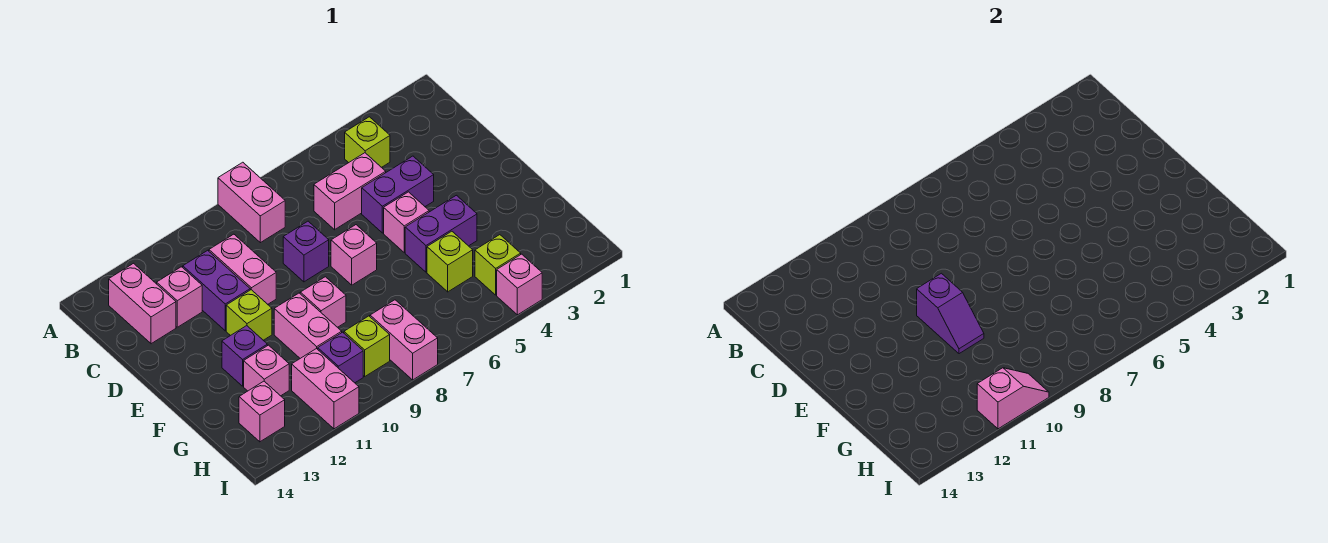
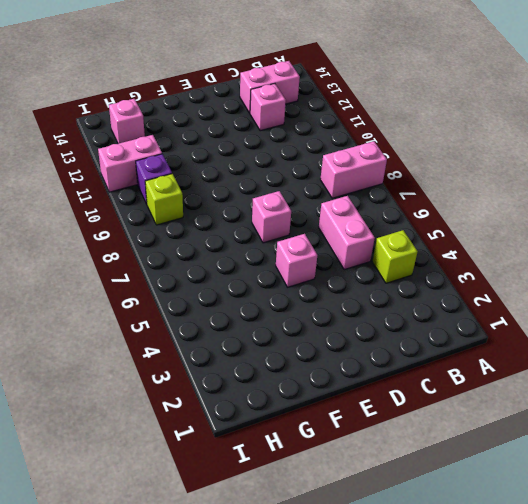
none -> pink brick C10:D10 level 1
none -> purple brick C11:D11 level 1
none -> purple brick D4:D5 level 1

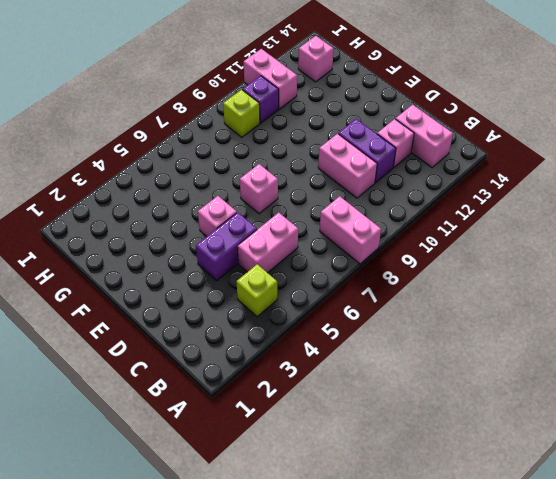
none -> purple brick D8 level 1
none -> lime brick E11 level 1
none -> purple brick F4:F5 level 1

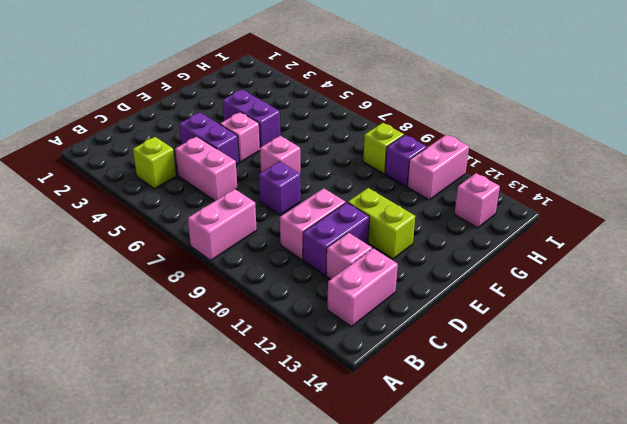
lime brick E11:E12 level 1 -> lime brick E11 level 1
none -> pink brick F9 level 1
none -> pink brick F10:G10 level 1
none -> purple brick F12 level 1

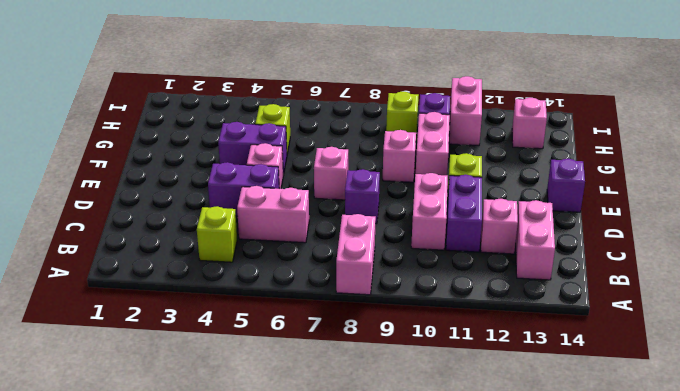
purple brick E14 level 1 -> purple brick F12 level 1
none -> pink brick G12 level 1
none -> lime brick H4 level 1
none -> pink brick H8:I8 level 1

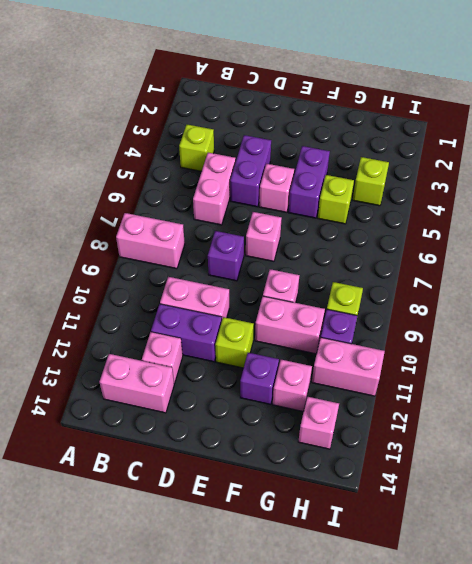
none -> pink brick H8:I8 level 1
none -> pink brick I4 level 1
none -> purple slope E10:F10 level 2 top E

